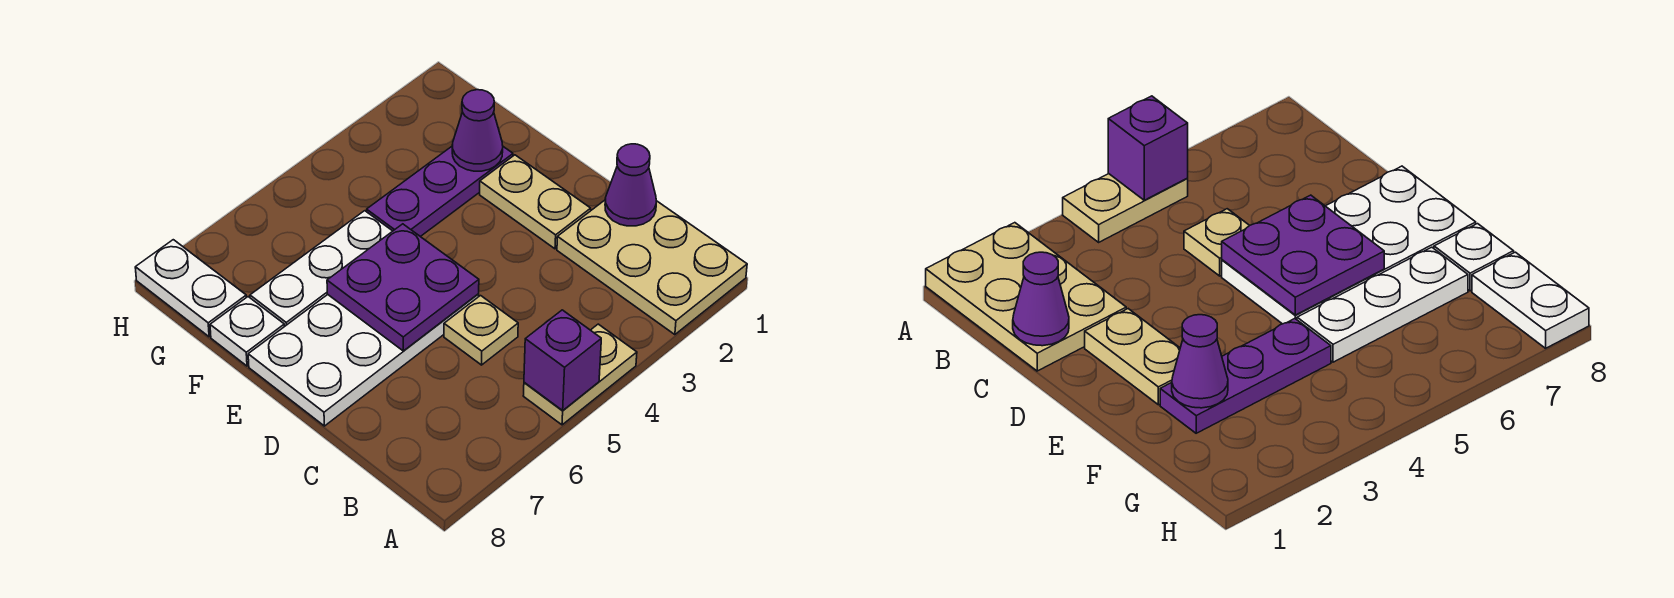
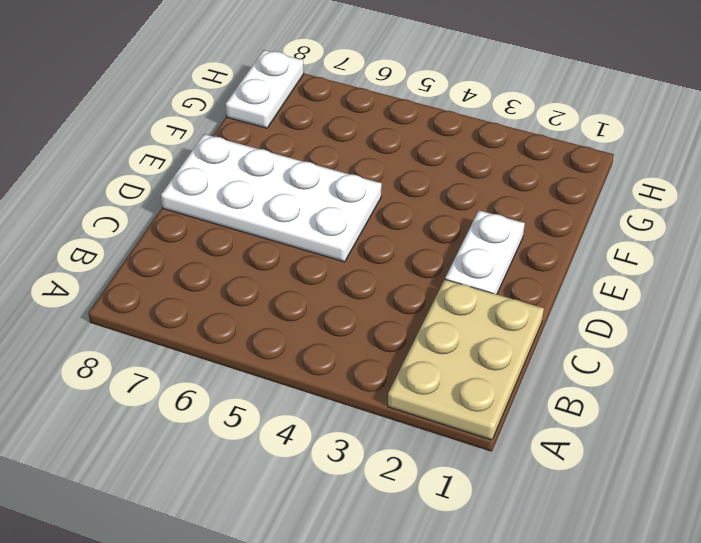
white plate D2:E2 level 1 -> tan plate D2:E2 level 1
none -> tan plate A4:A5 level 1
none -> tan plate C5 level 1
none -> purple plate F2:F4 level 1

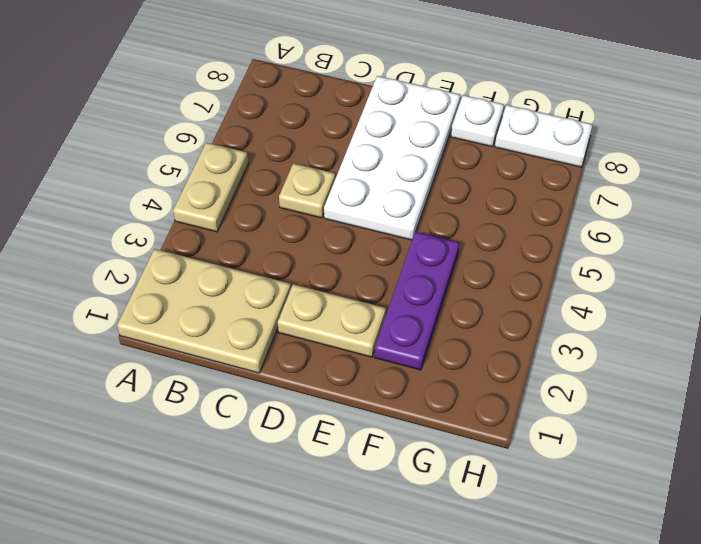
none -> white plate F5:F7 level 1
none -> purple brick A5 level 2
none -> purple cone C1 level 2

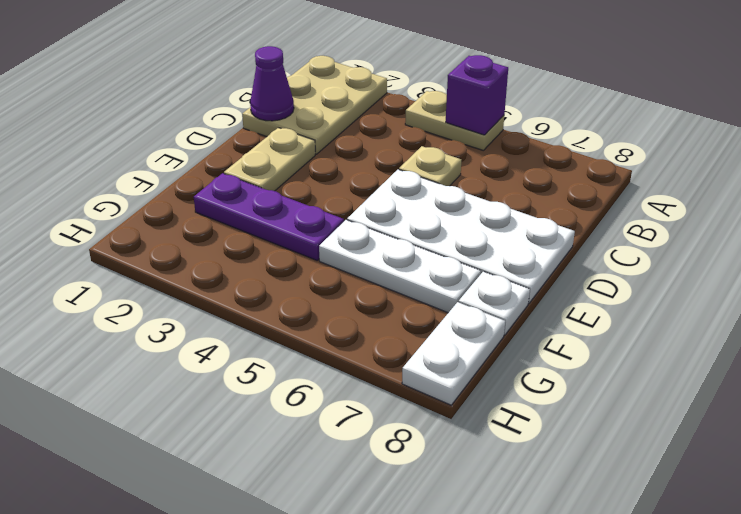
none -> purple plate D5:E6 level 2
none -> purple cone F2 level 2

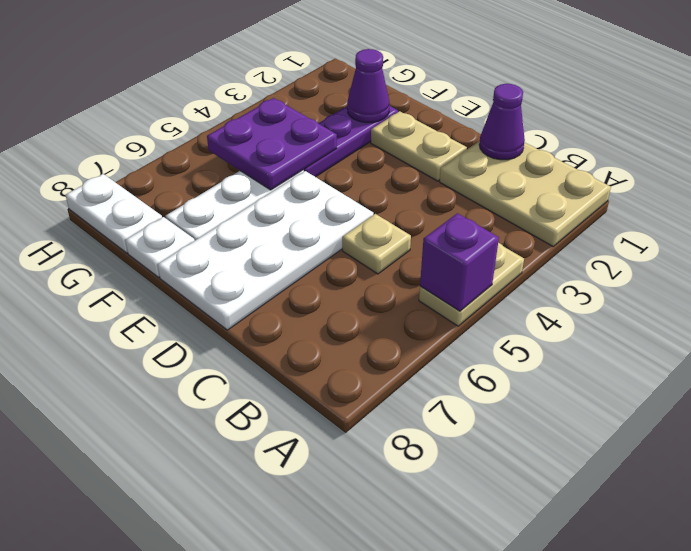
purple plate F4:G5 level 2 -> purple plate D5:E6 level 2

